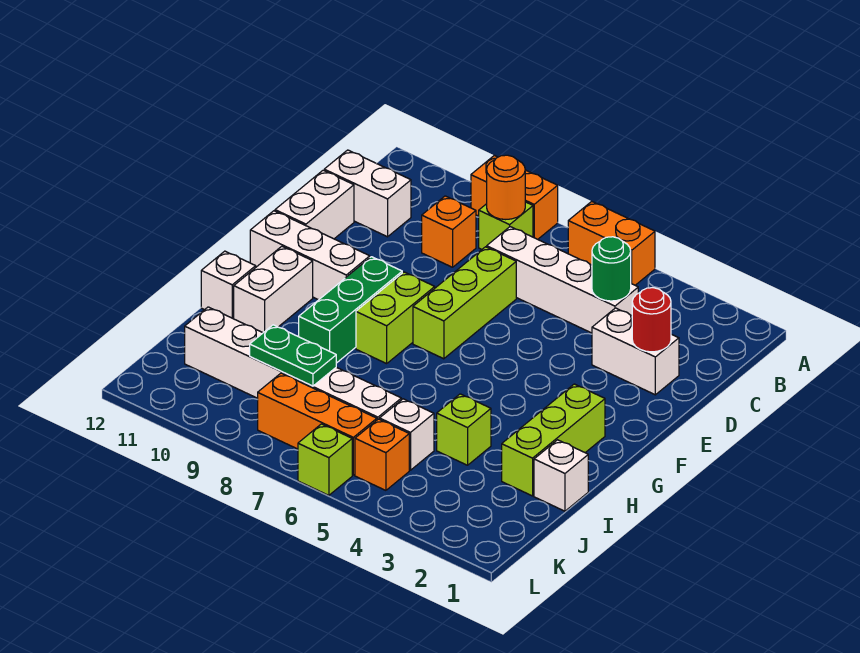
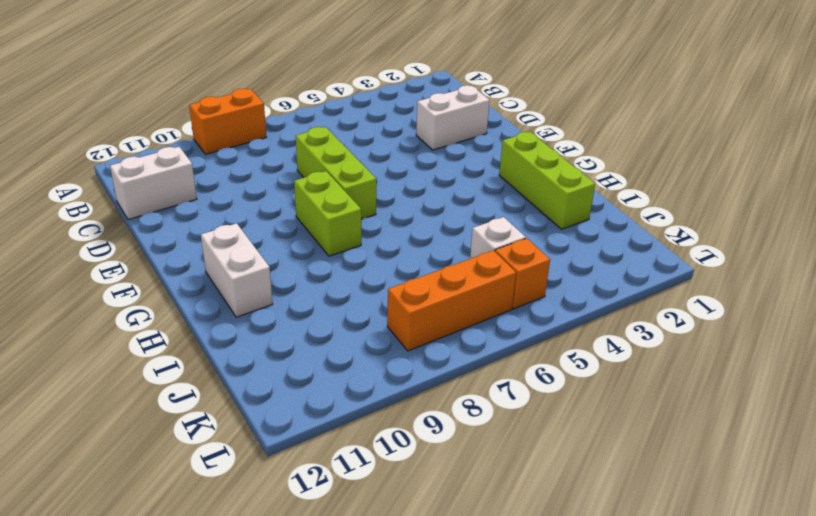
none -> orange brick A5:A6 level 1
none -> lime brick B8 level 1
none -> white brick C4:C7 level 1

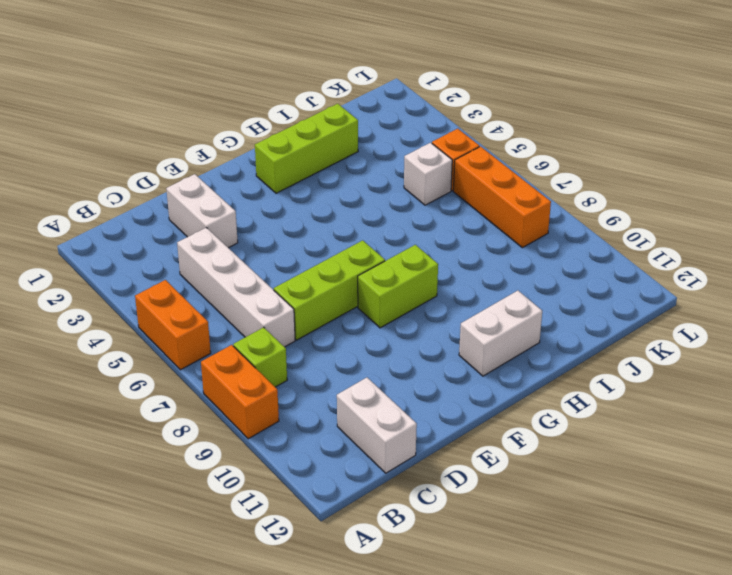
none -> orange brick C9 level 1
none -> white brick D12:E12 level 1
none -> green brick F9:H9 level 1

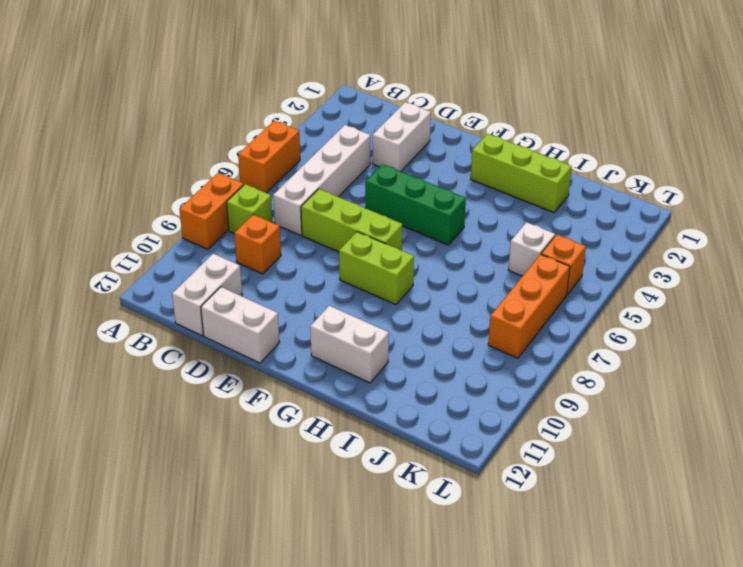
green brick E5:G5 level 1 -> green brick F9:H9 level 1
none -> white brick F10:F12 level 1
none -> white brick H12 level 1
none -> white brick I1 level 1

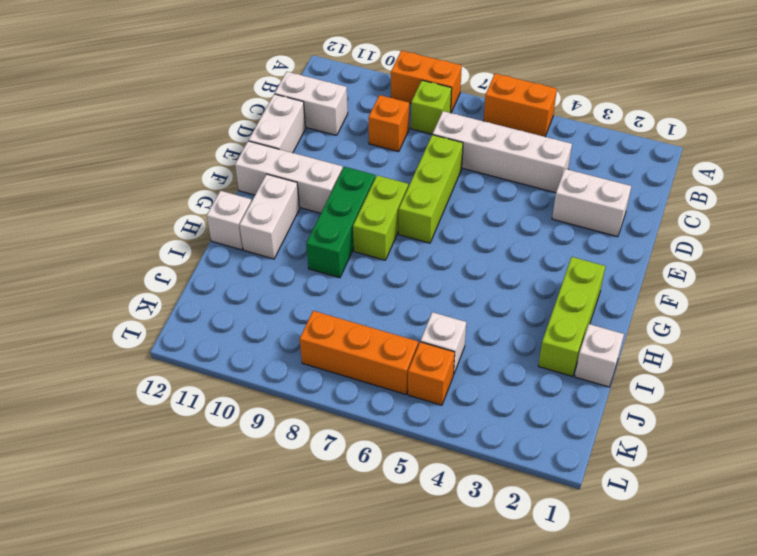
none -> lime brick I4 level 1
none -> white brick J6:J11 level 1
none -> lime brick L6 level 1

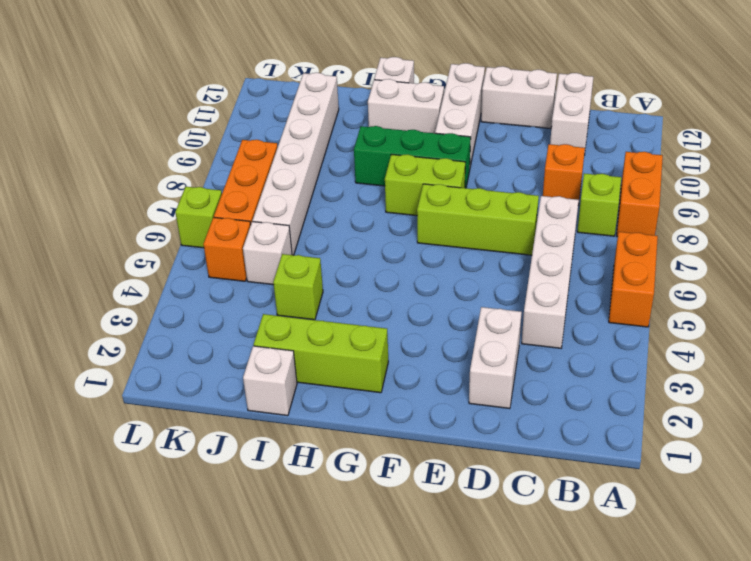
none -> orange round brick B8 level 2
none -> green round brick C4 level 2
none -> red round brick D2 level 2

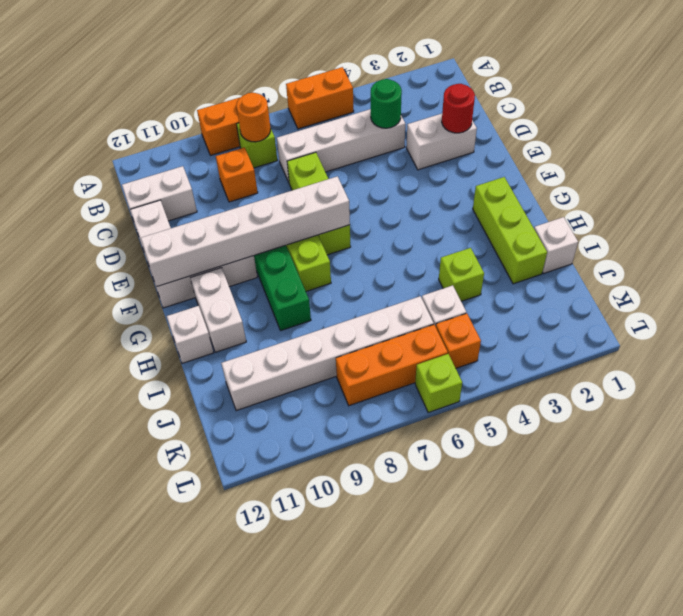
white brick F7:F12 level 2 -> none
none -> green plate J8:J9 level 2

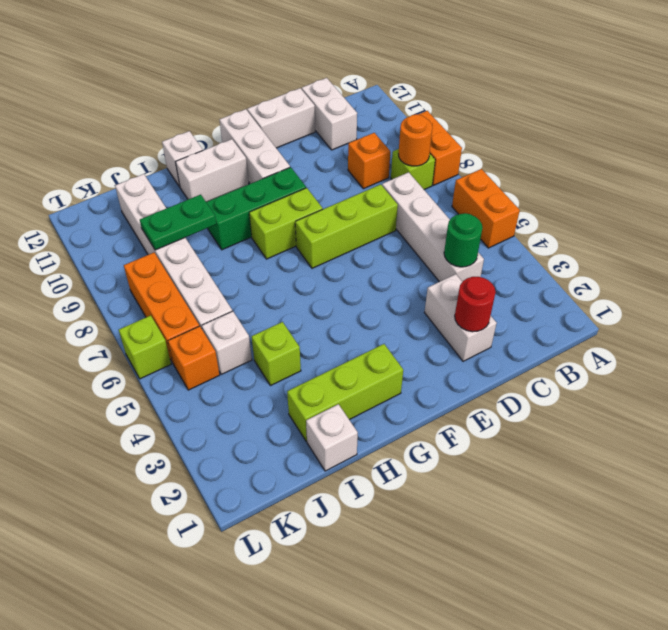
green plate I9:J9 level 2 -> green plate J8:J9 level 2

